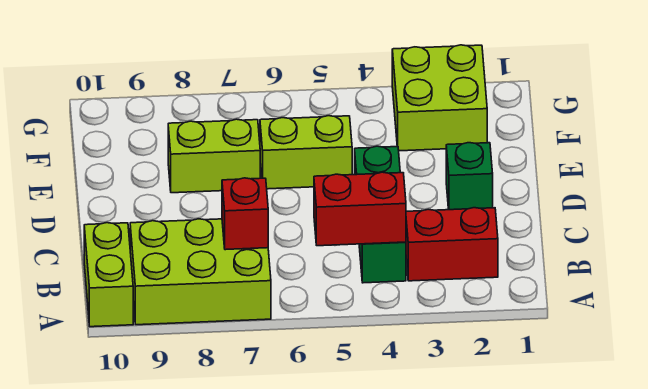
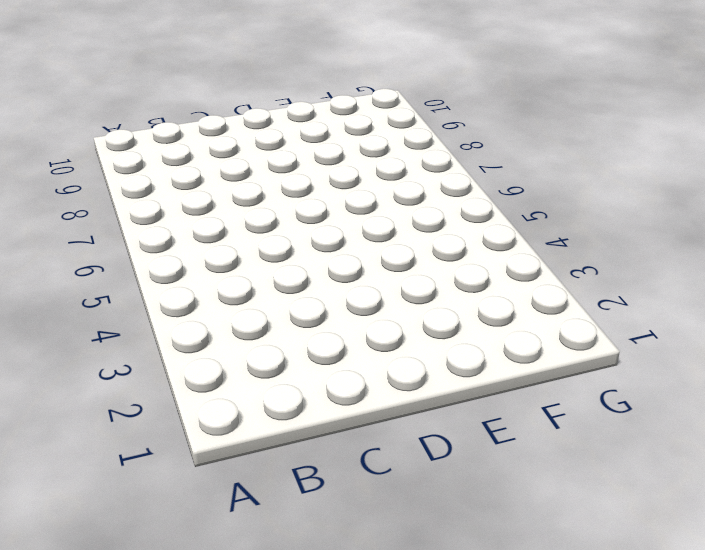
none -> lime brick A7:B9 level 1
none -> lime brick A10:B10 level 1

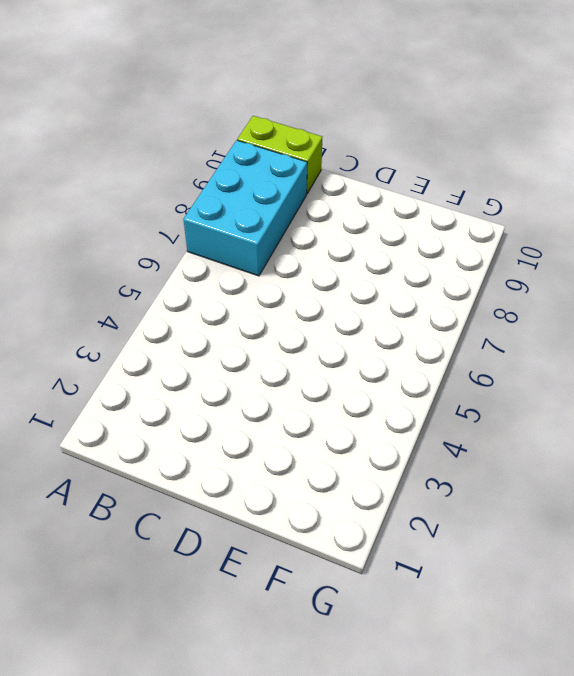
cyan brick A7:B9 level 1 -> lime brick A7:B9 level 1
none -> red brick B2:B3 level 1
none -> green brick B4:D4 level 1

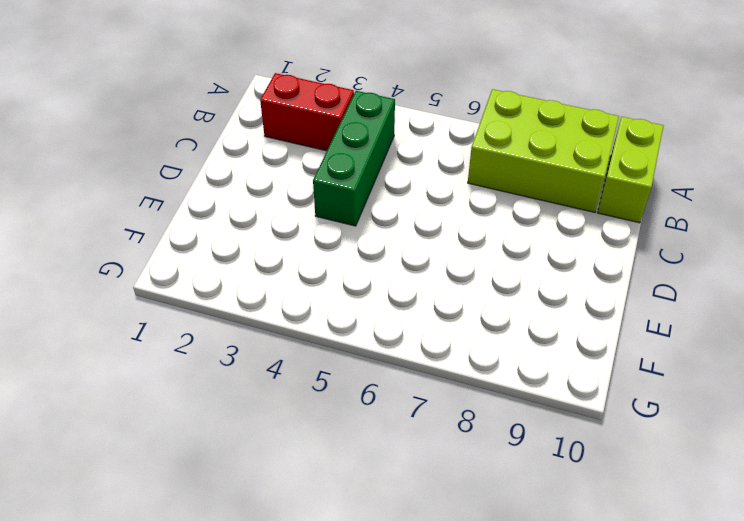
none -> green brick D2 level 1
none -> lime brick E5:E6 level 1

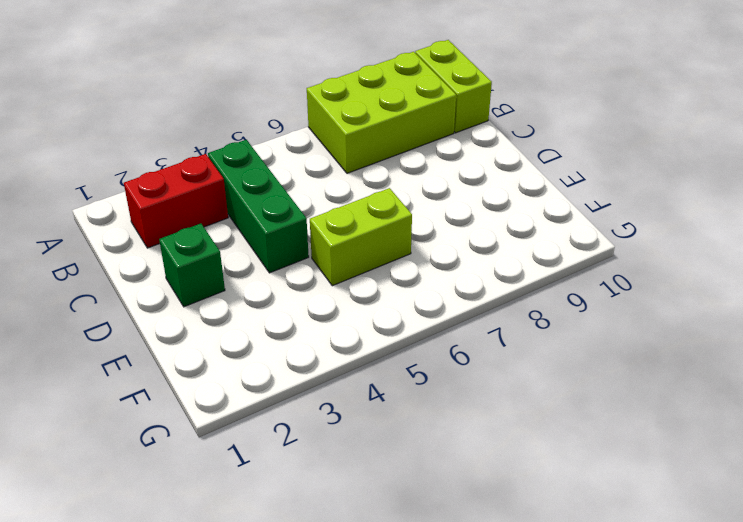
none -> lime brick E7:E8 level 1
none -> lime brick F2:G3 level 1

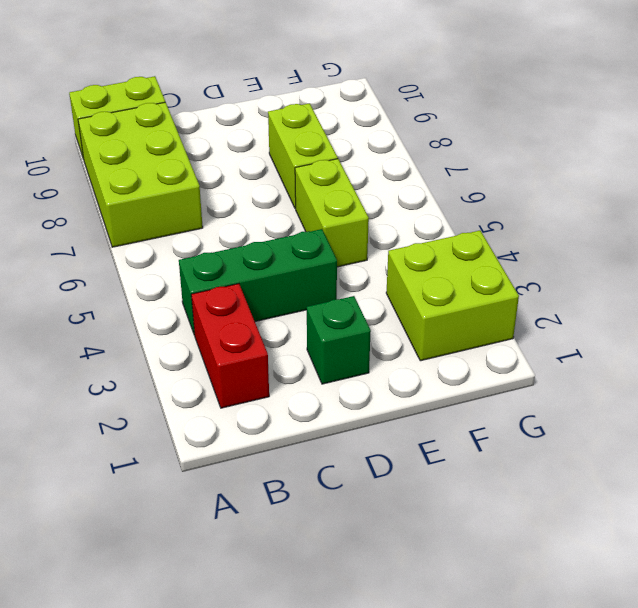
none -> red brick B4:B5 level 2
none -> red brick B7 level 2

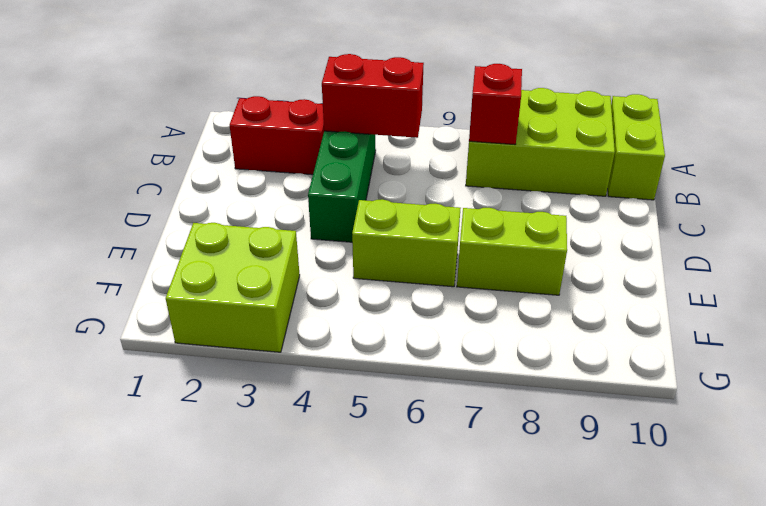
none -> green brick D2 level 1

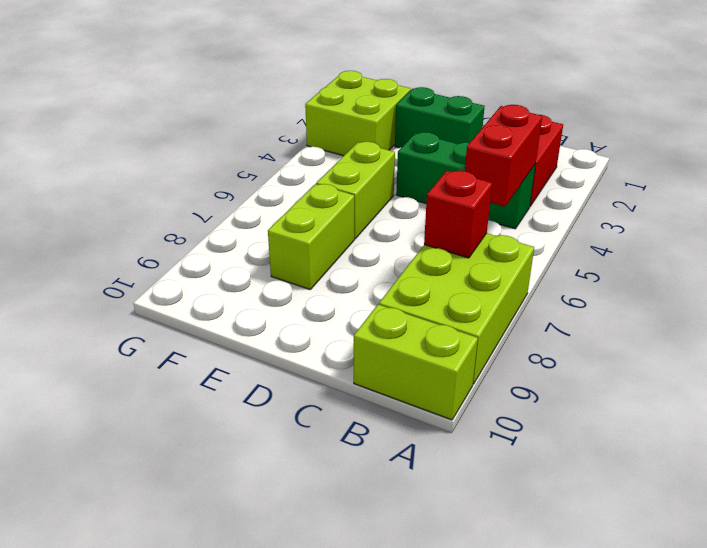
green brick D2:E2 level 1 -> green brick D2 level 1

